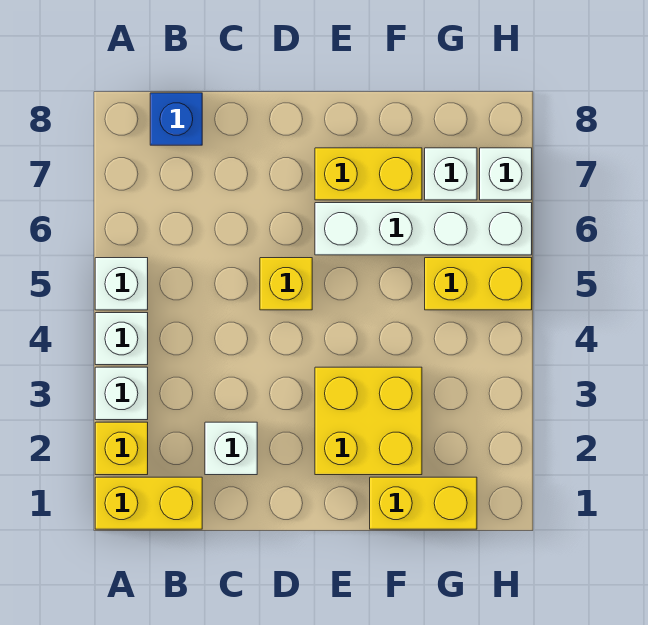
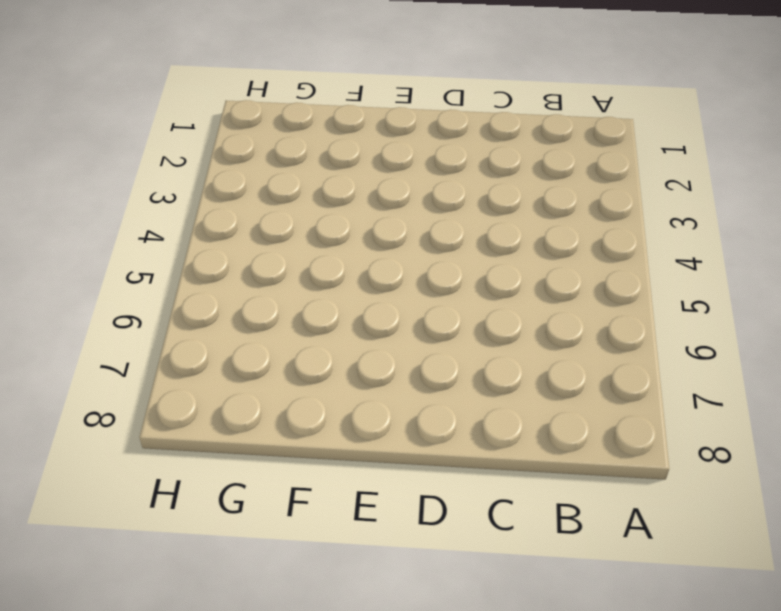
none -> yellow brick A1:B1 level 1
none -> yellow brick A2 level 1
none -> white brick A3 level 1

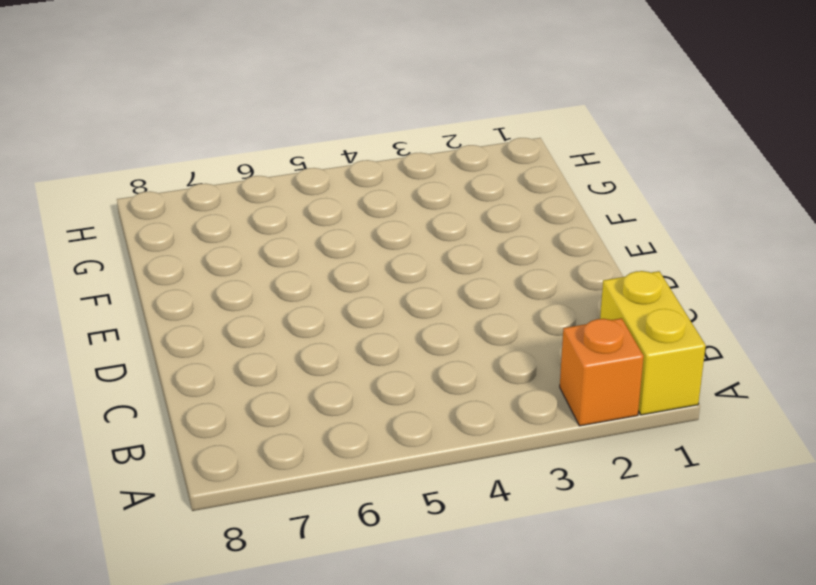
orange brick A2 level 1 -> yellow brick A2 level 1
none -> white brick A3 level 1
none -> white brick A4 level 1
none -> white brick A5 level 1

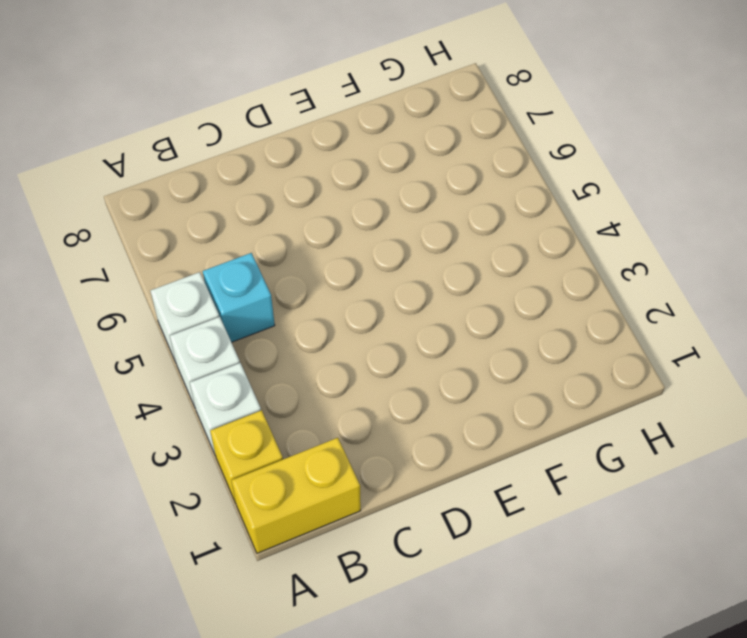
cyan brick B5 level 1 -> none
none -> blue brick B8 level 1
none -> white brick C2 level 1
none -> yellow brick D5 level 1

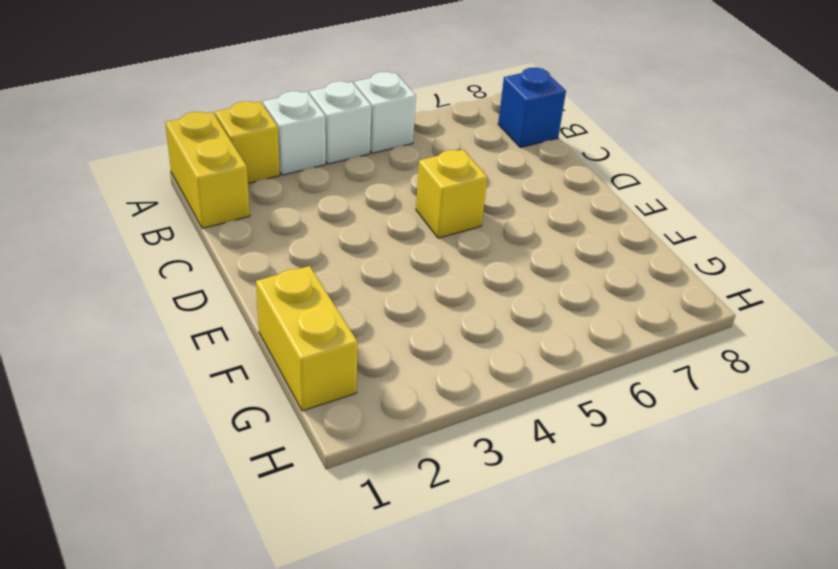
none -> white brick C2 level 1
none -> yellow brick E2:F3 level 1
none -> white brick E6:H6 level 1

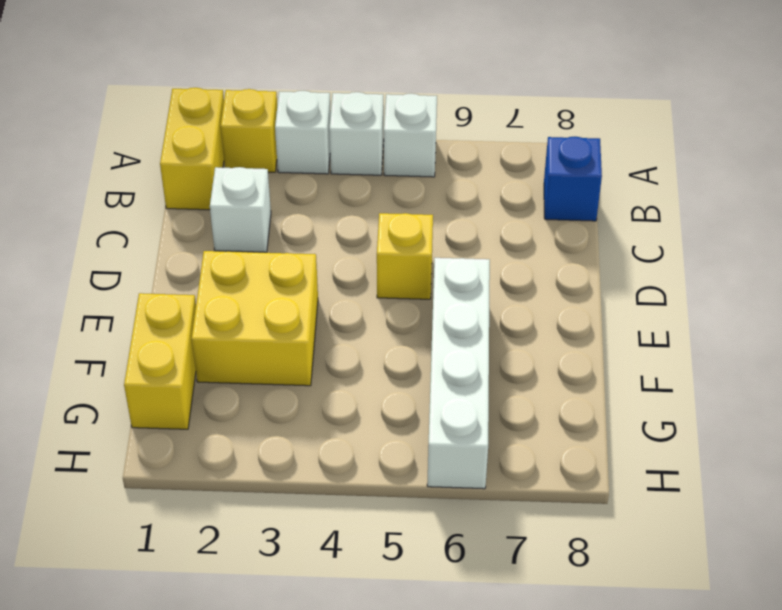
none -> yellow brick E7:F7 level 1
none -> yellow brick G5:H5 level 1
none -> white brick G7 level 1

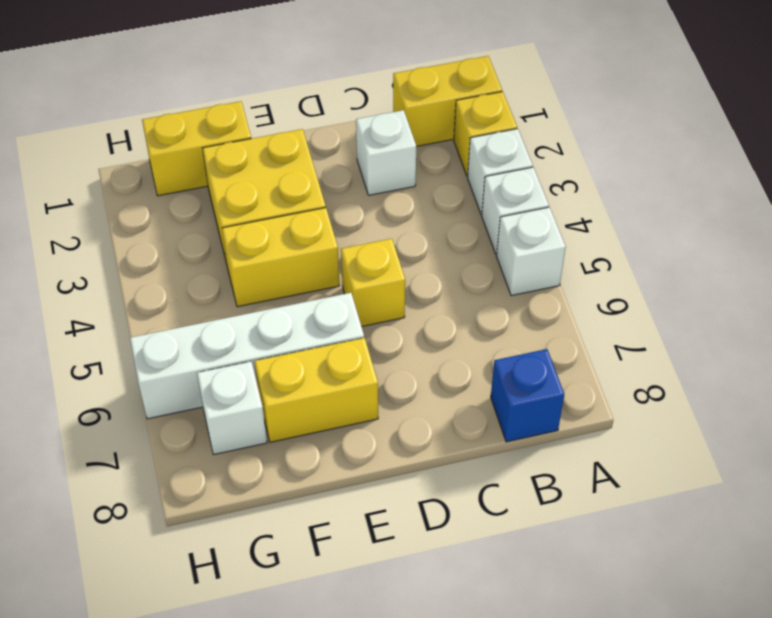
yellow brick E4:F4 level 1 -> yellow brick G5:H5 level 1
none -> white brick H7 level 1

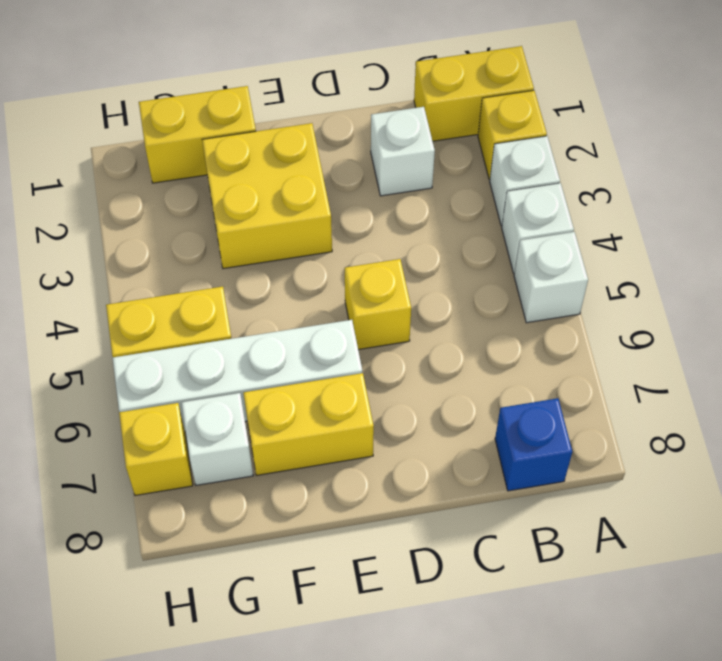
yellow brick H7 level 1 -> white brick H7 level 1

